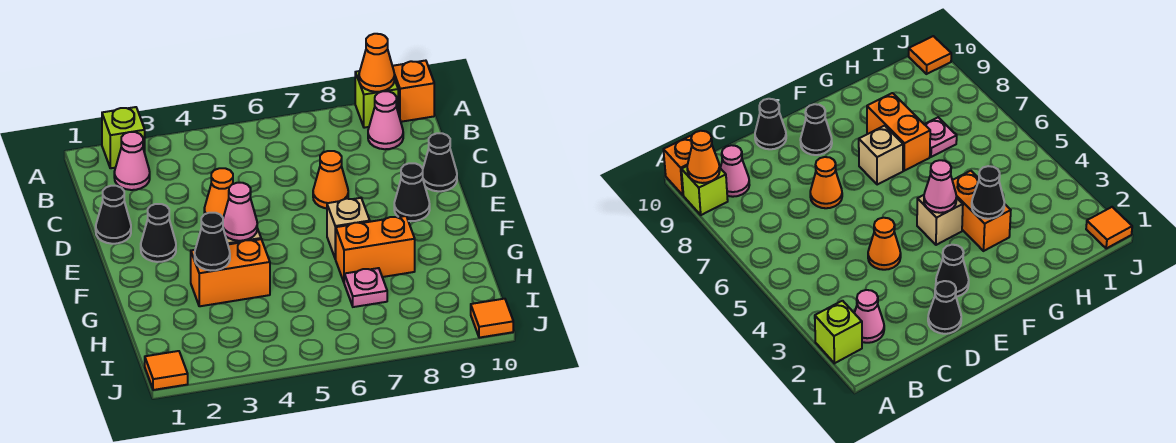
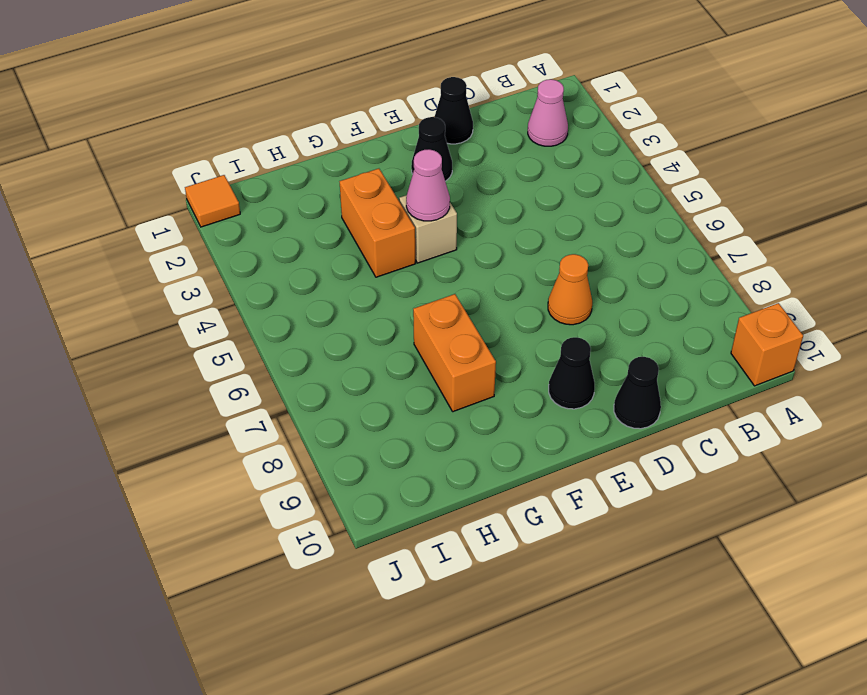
none -> lime brick A2 level 1
none -> lime brick A9 level 1
none -> pink cone B9 level 1

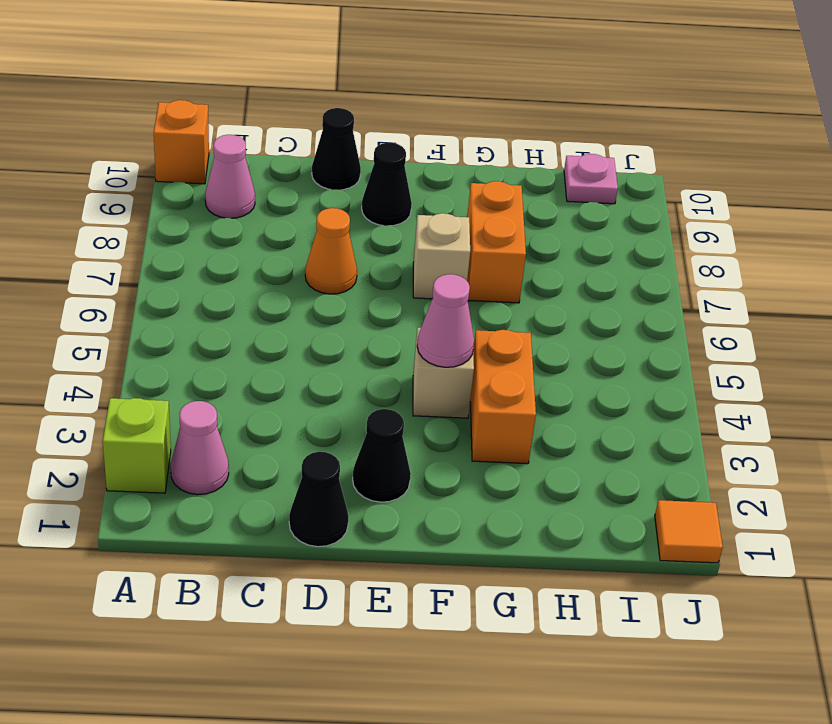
pink plate I10 level 1 -> pink plate H7 level 1
none -> lime brick A9 level 1
none -> orange cone D4 level 1
none -> orange tile J10 level 1

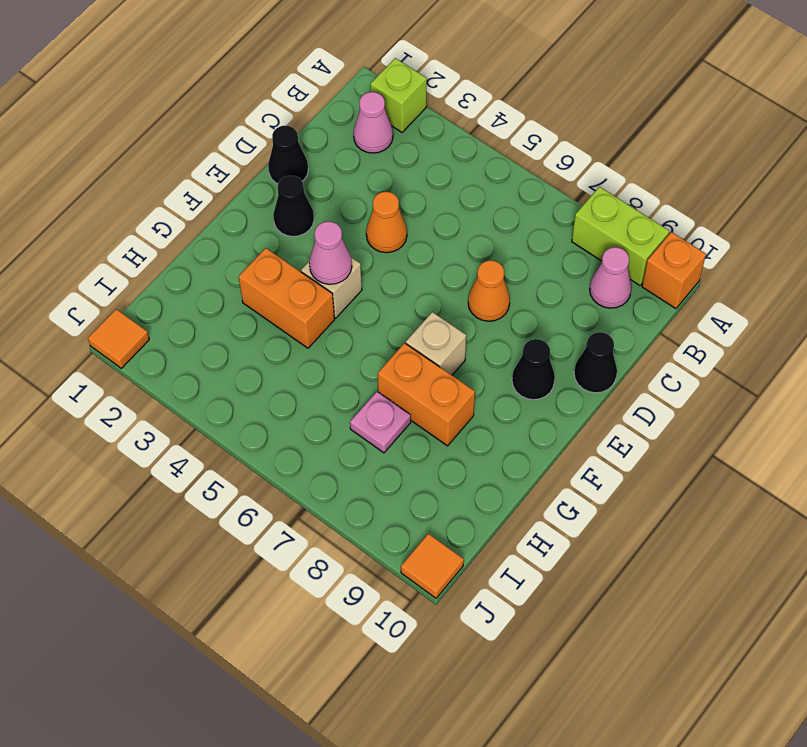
lime brick A8:A9 level 1 -> lime brick A9 level 1
none -> orange cone A9 level 2
none -> black cone G3 level 2

